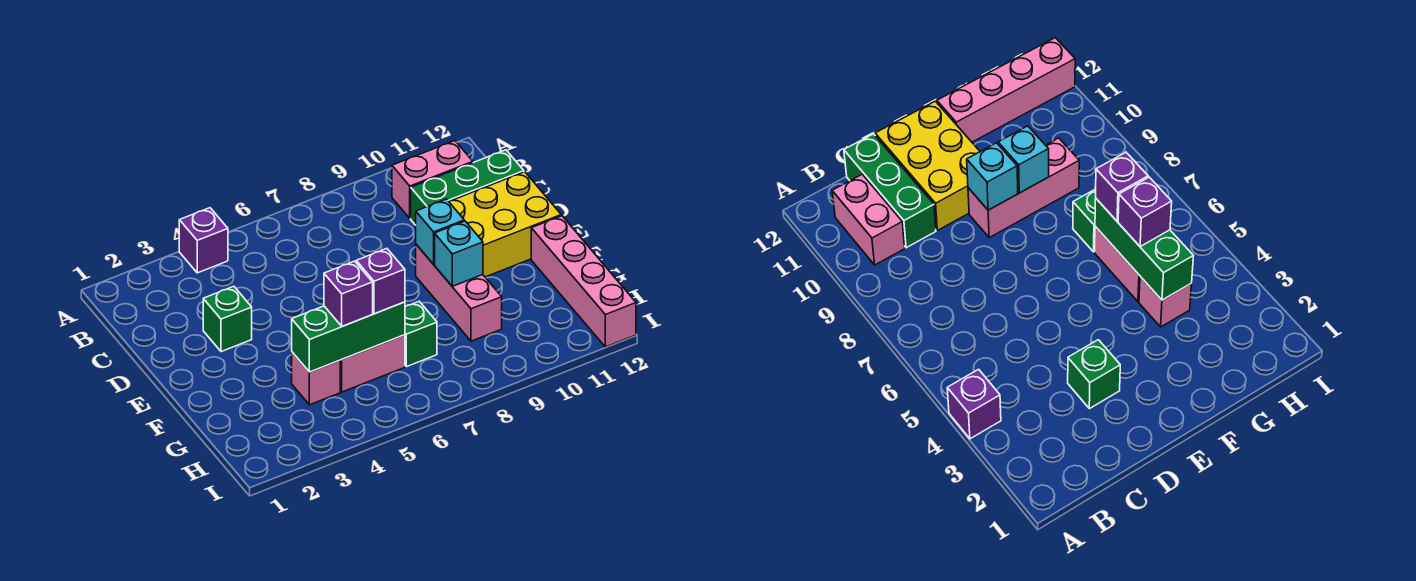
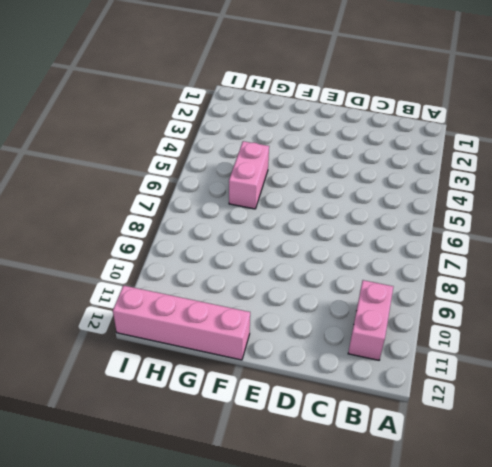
none -> purple brick A4 level 1
none -> green brick C10:C12 level 1
none -> green brick D3 level 1

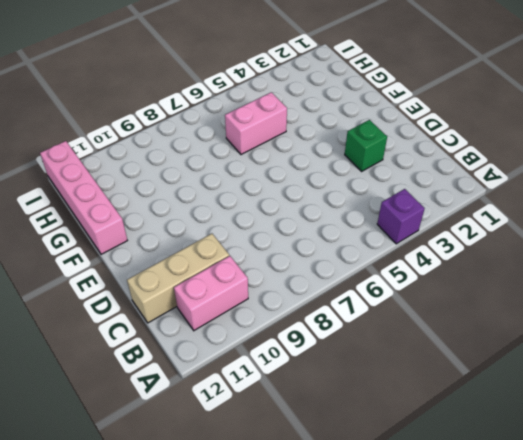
tan brick C10:C12 level 1 -> green brick C10:C12 level 1
none -> yellow brick D10:E12 level 1
none -> pink brick E9:G9 level 1
none -> pink brick G4 level 1

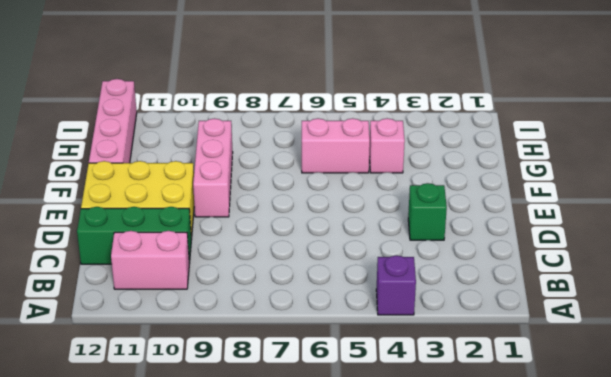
none -> green brick G7 level 1
none -> cyan brick E9 level 2
none -> cyan brick F9 level 2

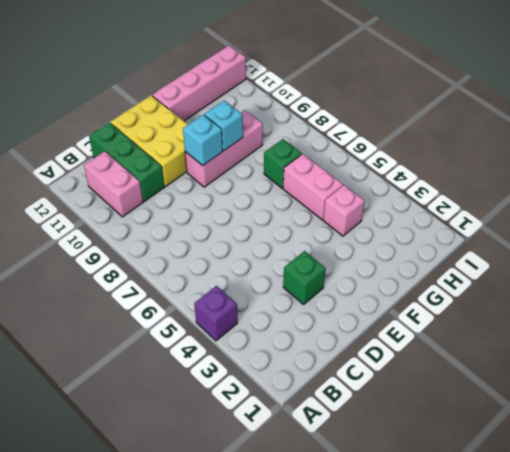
none -> green brick G4:G6 level 2
none -> purple brick G5 level 3
none -> purple brick G6 level 3

